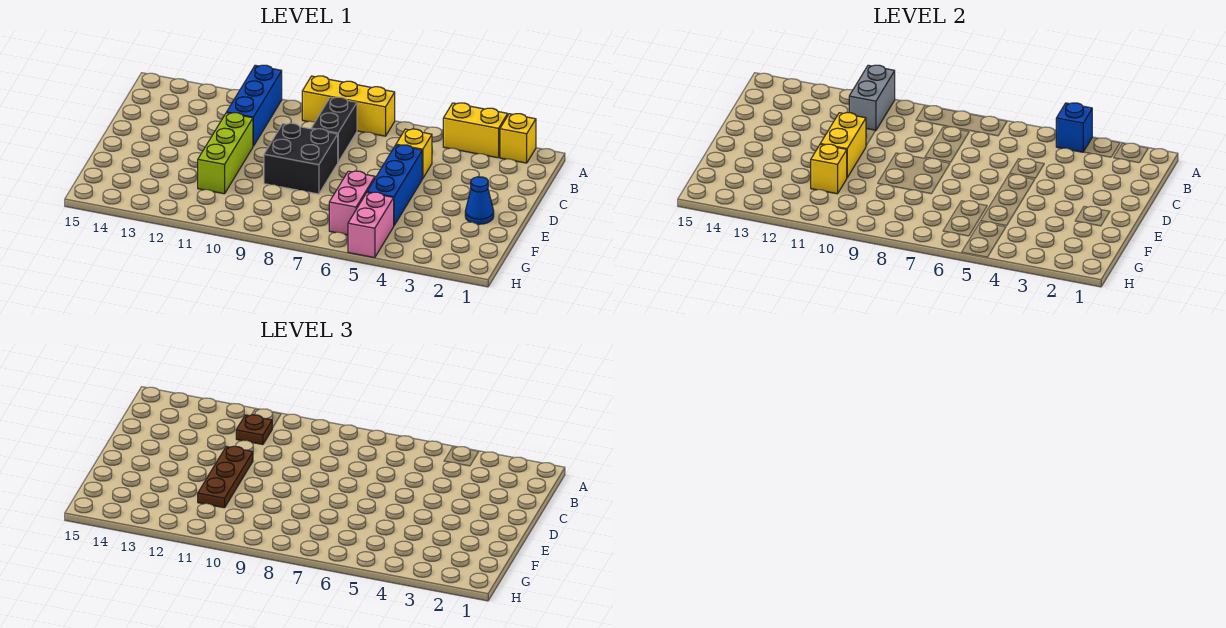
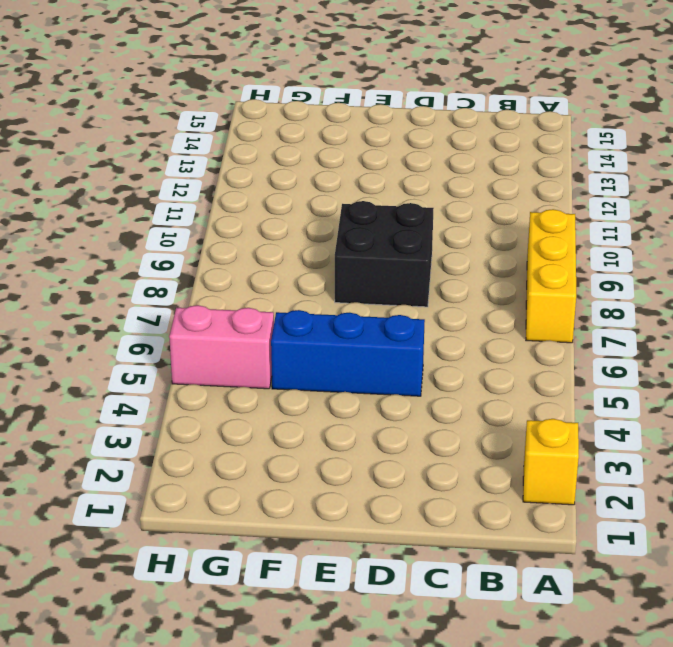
none -> yellow brick A3:A4 level 1
none -> blue brick A11:C11 level 1
none -> black brick B8:C8 level 1

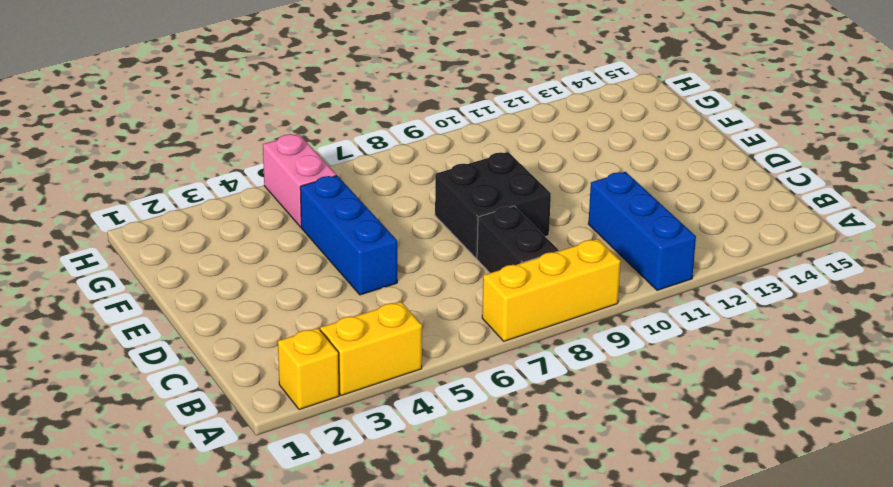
none -> yellow brick C5 level 1
none -> lime brick D11:F11 level 1
none -> blue cone E2 level 1

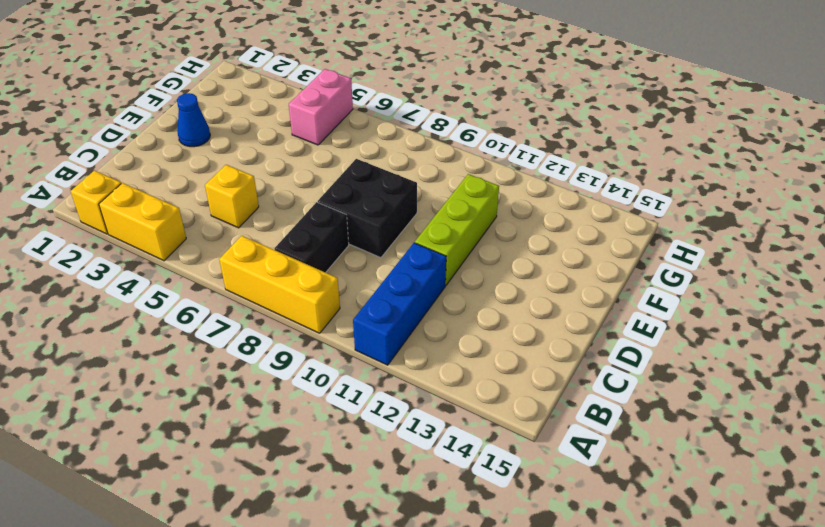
none -> blue brick D5:F5 level 1
none -> pink brick F6:G6 level 1
none -> blue brick A4 level 2

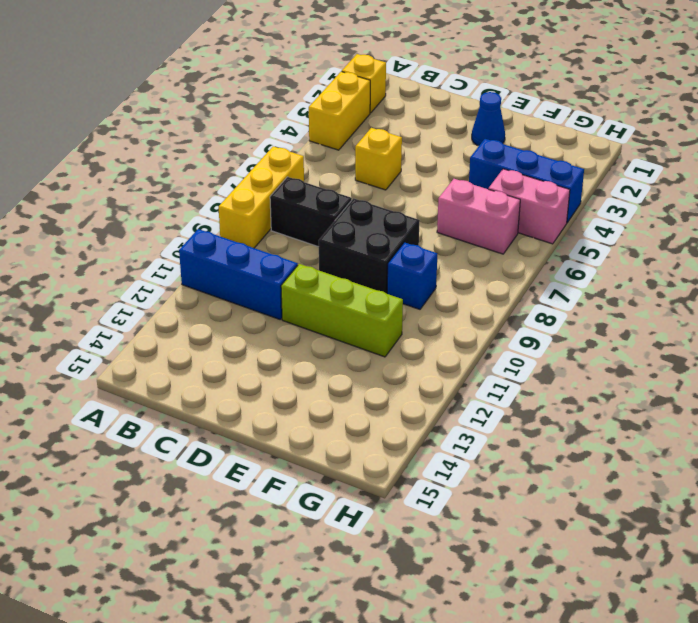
blue brick F4:H4 level 1 -> blue brick D5:F5 level 1
blue brick F9 level 1 -> blue brick A4 level 2
none -> grey brick A11:B11 level 2
none -> yellow brick D11:E11 level 2
none -> yellow brick F11 level 2

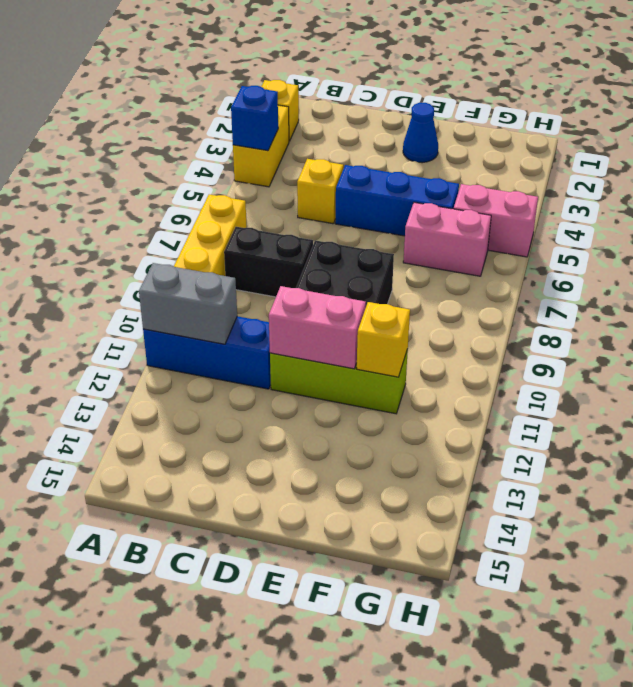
pink brick D11:E11 level 2 -> yellow brick D11:E11 level 2
none -> brown plate B11 level 3
none -> brown plate D11:F11 level 3

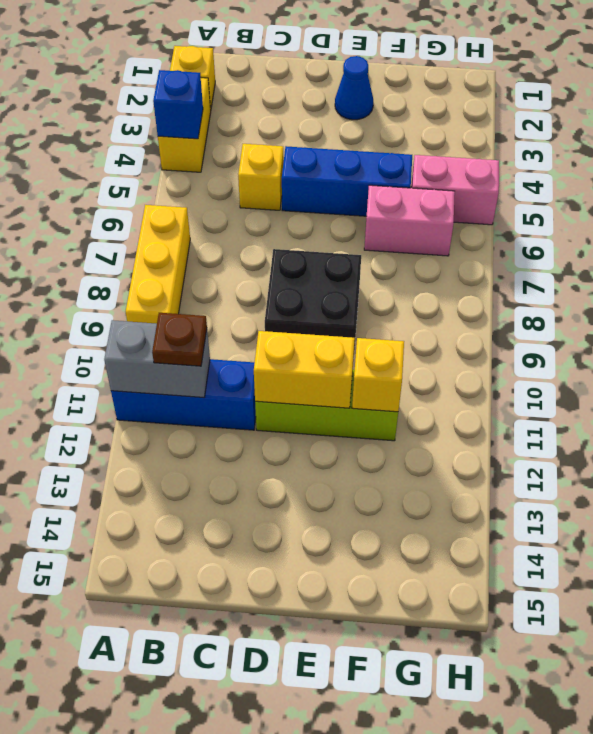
none -> black brick B8:C8 level 1
none -> brown plate D11:F11 level 3

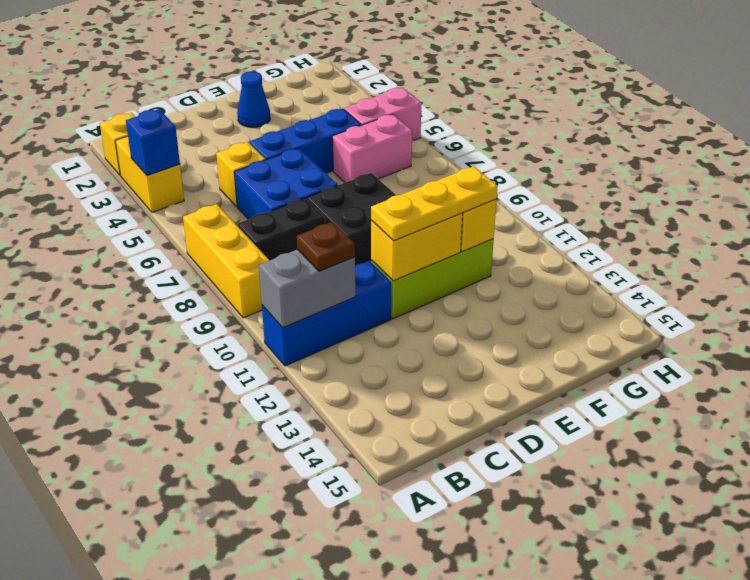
blue brick C6:D7 level 1 -> none
yellow plate D11:F11 level 3 -> brown plate D11:F11 level 3

